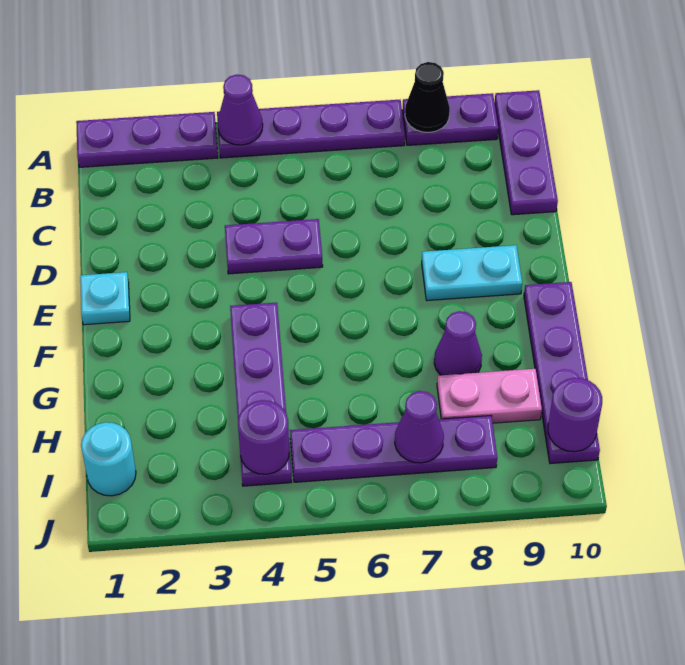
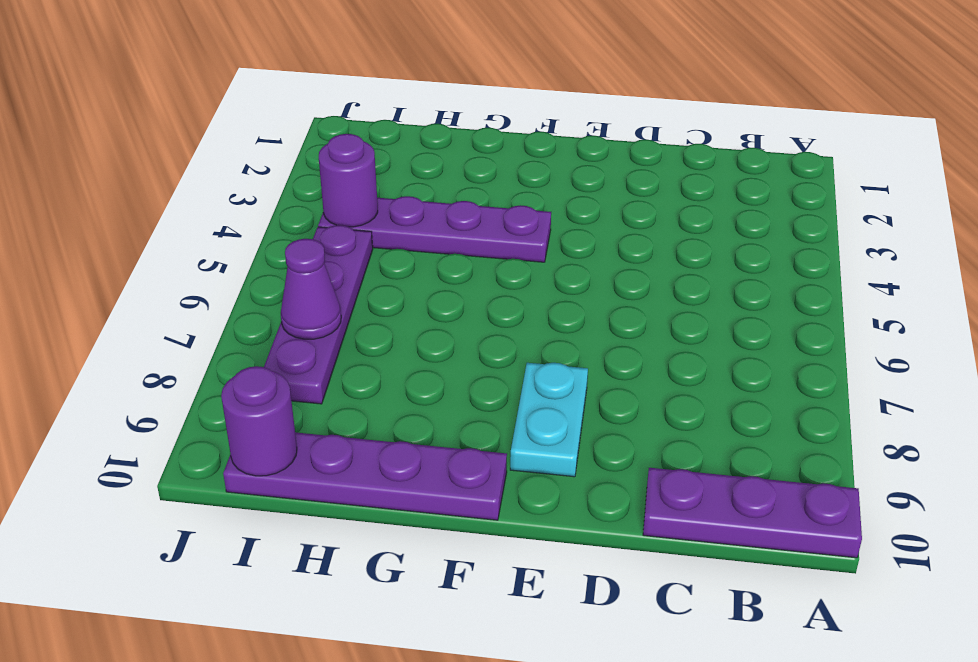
none -> purple plate A1:A3 level 1
none -> purple plate A4:A7 level 1
none -> purple plate A8:A9 level 1

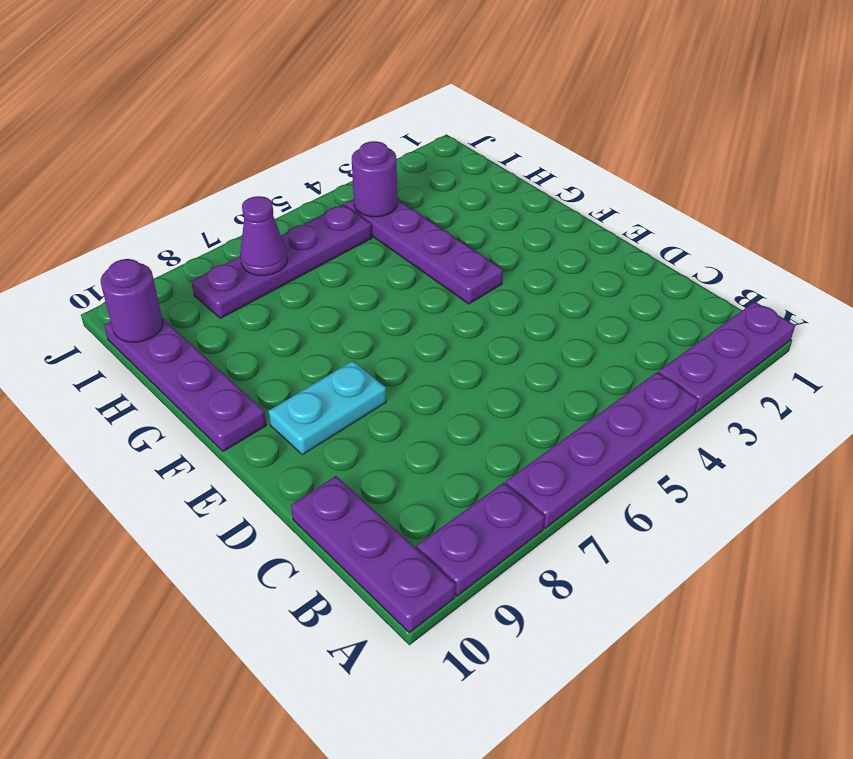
none -> purple plate D4:D5 level 1
none -> cyan plate E1 level 1
none -> purple cone G8 level 1

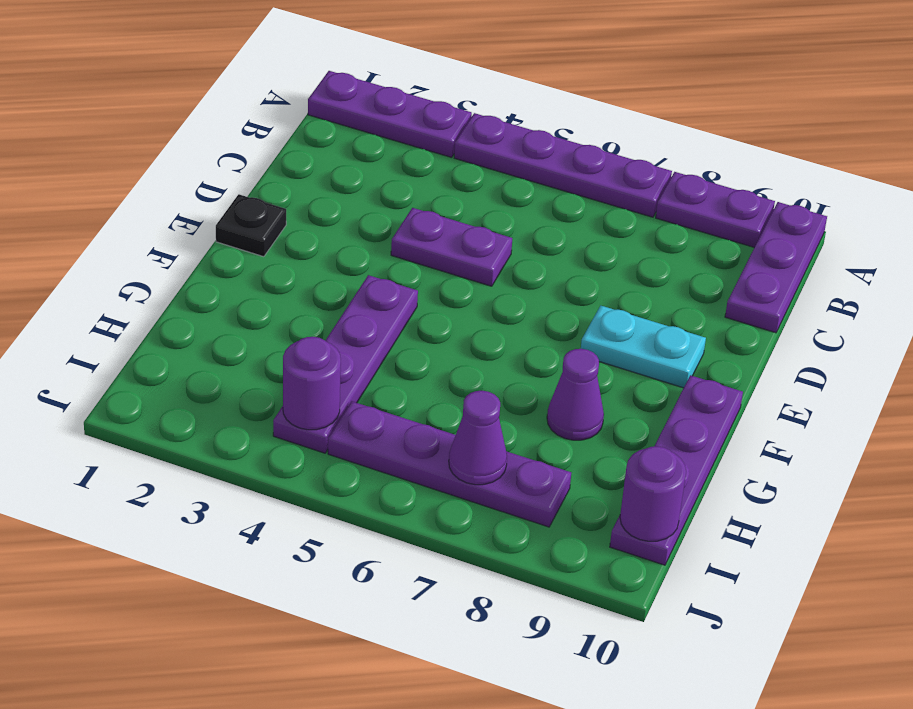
black plate E1 level 1 -> cyan plate E1 level 1
none -> pink plate H8:H9 level 1
none -> cyan round brick I1 level 1
none -> purple cone A4 level 2

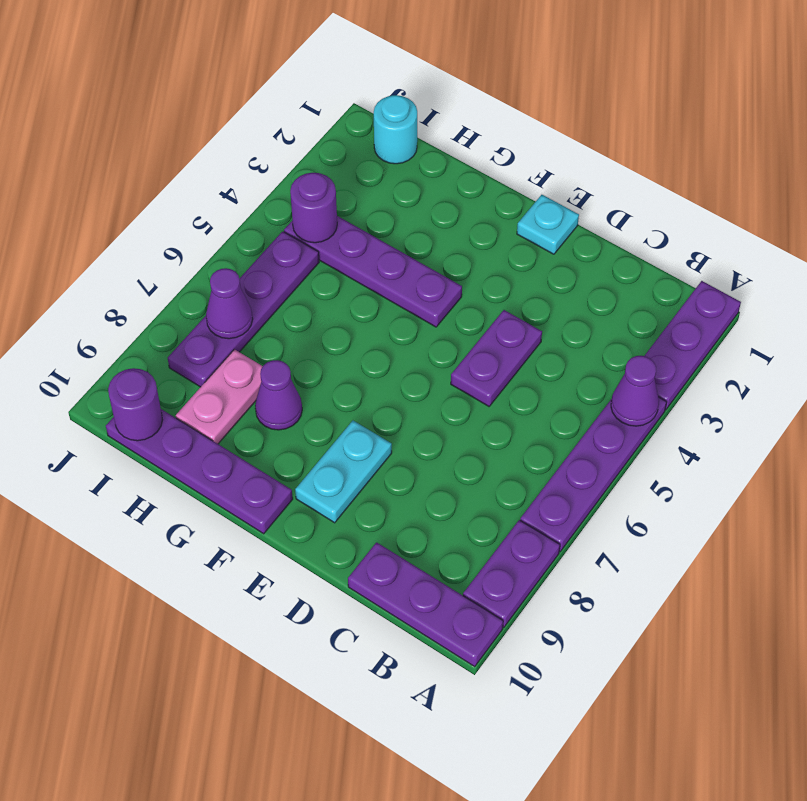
none -> black cone A8 level 2

